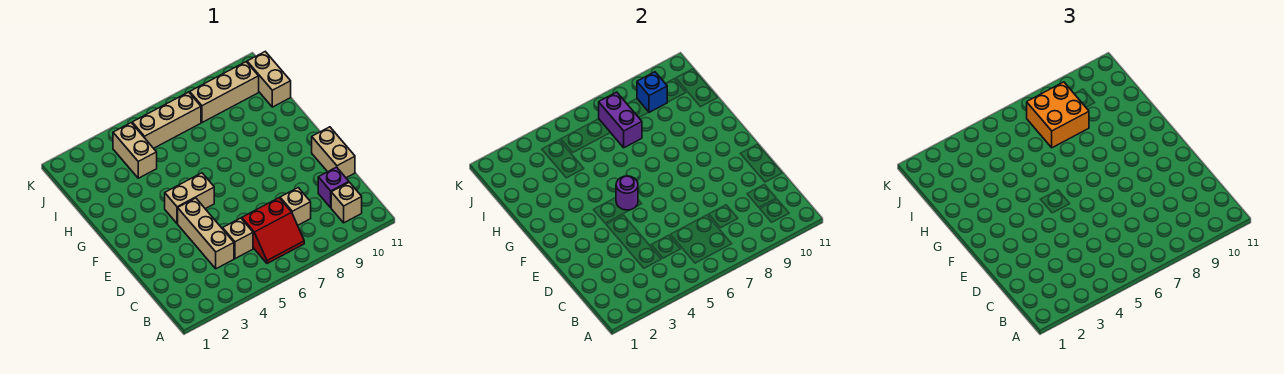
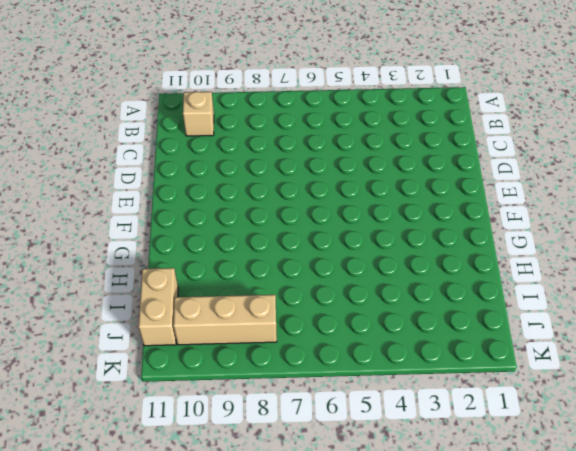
none -> red slope B6:C7 level 1 top C
none -> tan brick C4:E4 level 1
none -> tan brick C5 level 1

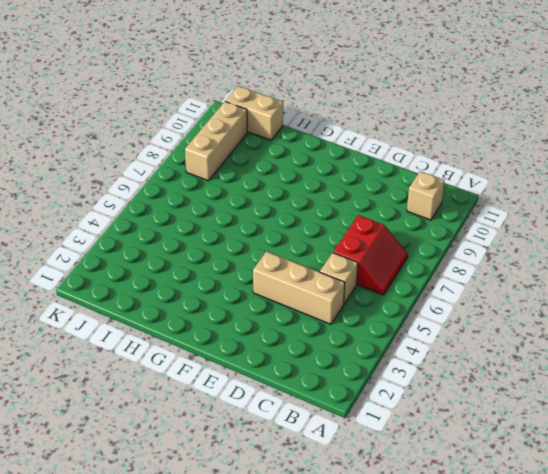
none -> tan brick C8 level 1
none -> purple brick C10 level 1
none -> tan brick D11:E11 level 1

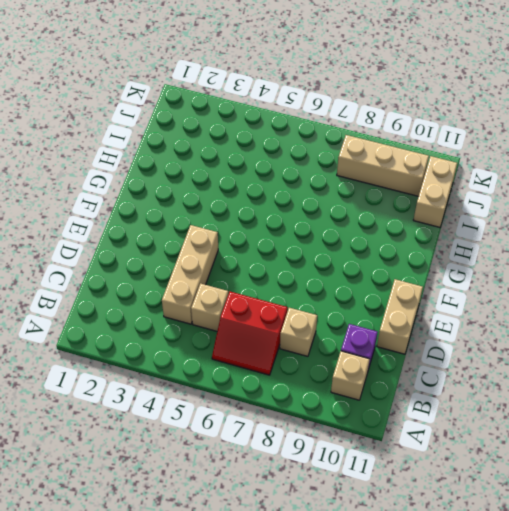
none -> tan brick F4:F5 level 1
none -> tan brick I4:J4 level 1
none -> tan brick J5:J7 level 1

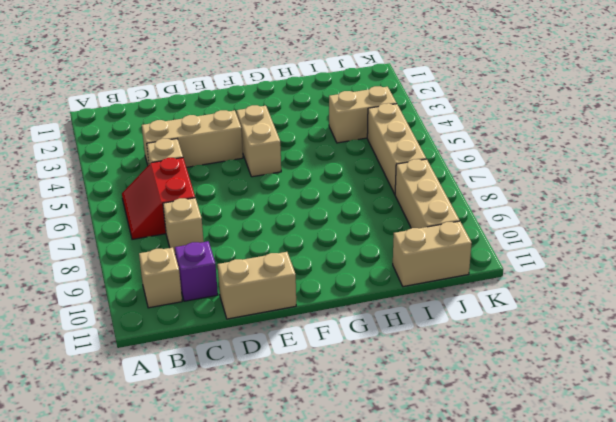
none -> purple round brick F5 level 2
none -> purple brick I7:J7 level 2
none -> blue brick J9 level 2

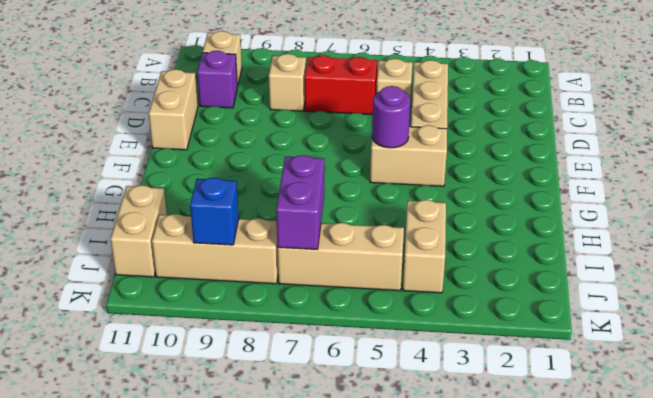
none -> orange brick I7:J8 level 3

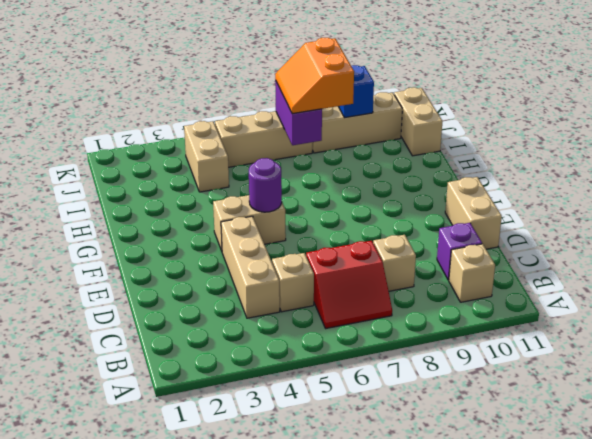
orange slope I7:J8 level 3 top 8 -> orange brick I7:J8 level 3

